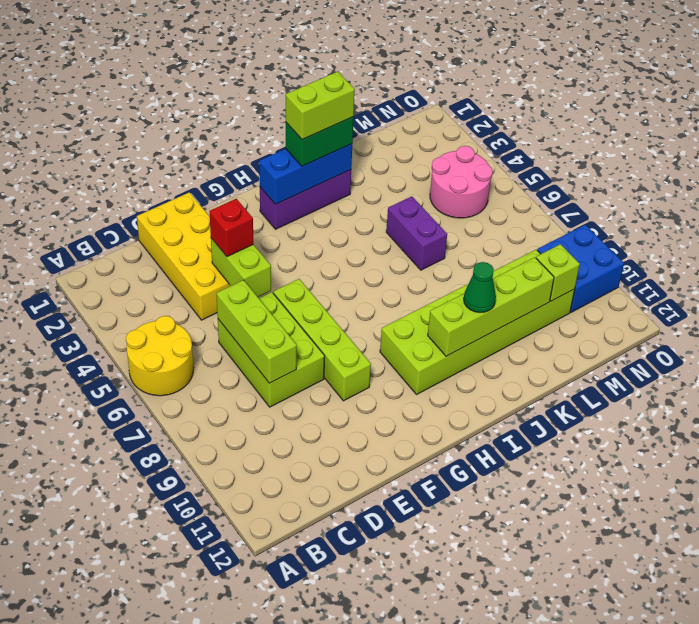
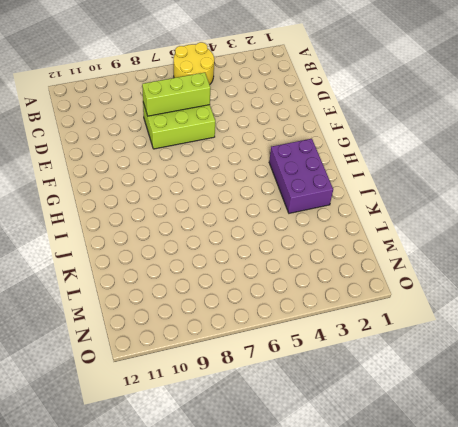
purple brick H2:J3 level 1 -> purple brick H2:J2 level 1
none -> yellow brick D1:E4 level 1
none -> lime brick F6:F9 level 1
none -> lime brick H9:M10 level 1

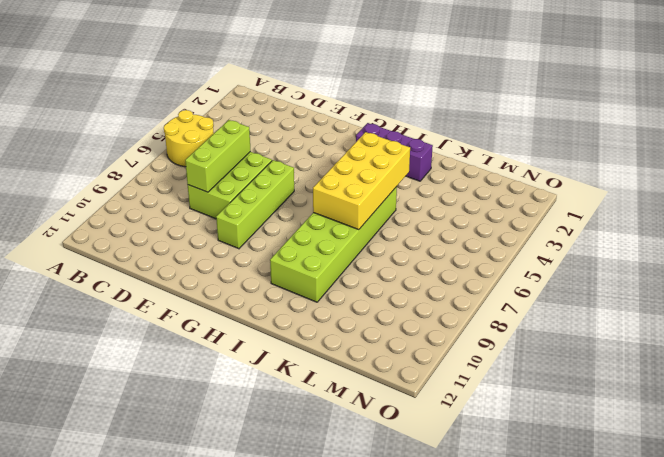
yellow brick I4:J7 level 2 -> yellow brick D1:E4 level 1
lime brick I5:J10 level 1 -> lime brick H9:M10 level 1
none -> purple brick K5:K6 level 1
none -> pink round brick M4:N5 level 1
none -> blue brick N9:O10 level 1

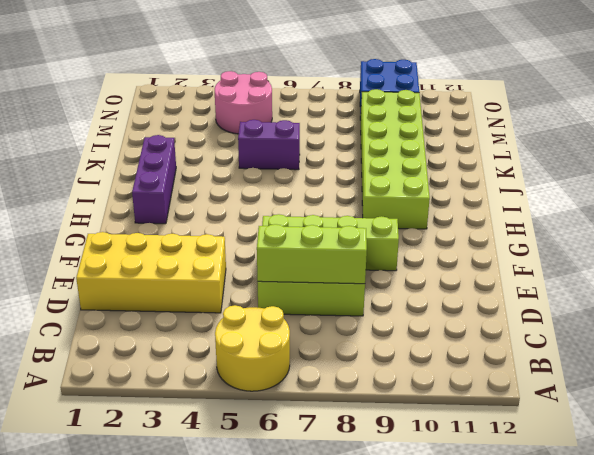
none -> lime brick E4:E5 level 2
none -> blue brick H2:J2 level 2
none -> lime brick I10:L10 level 2

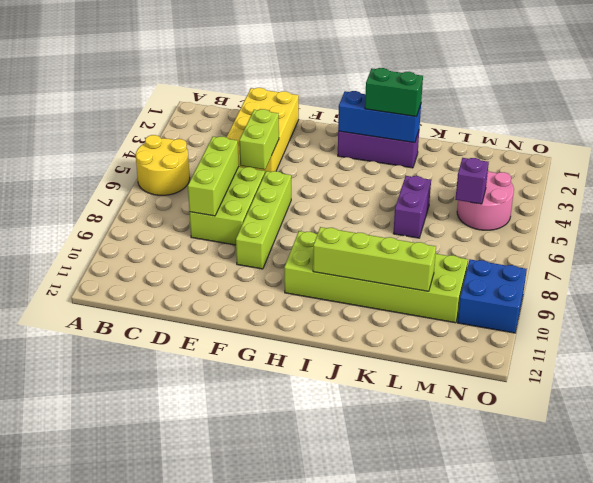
purple brick M5 level 2 -> none
none -> lime brick M10 level 2
none -> red brick E4 level 3
none -> green cone J10 level 3

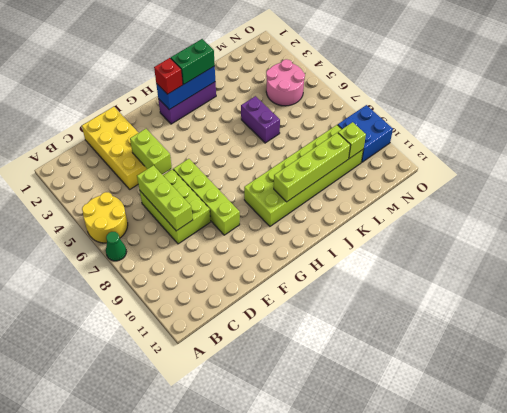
green cone A7 level 1 -> green cone J10 level 3
red brick H2 level 3 -> red brick E4 level 3
none -> lime brick I2:J2 level 4

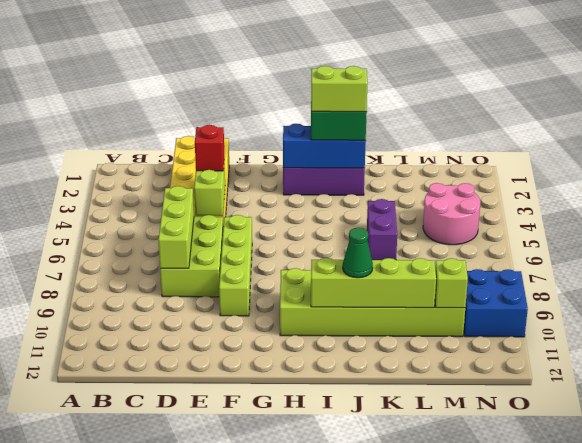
none -> yellow round brick A5:B6 level 1

